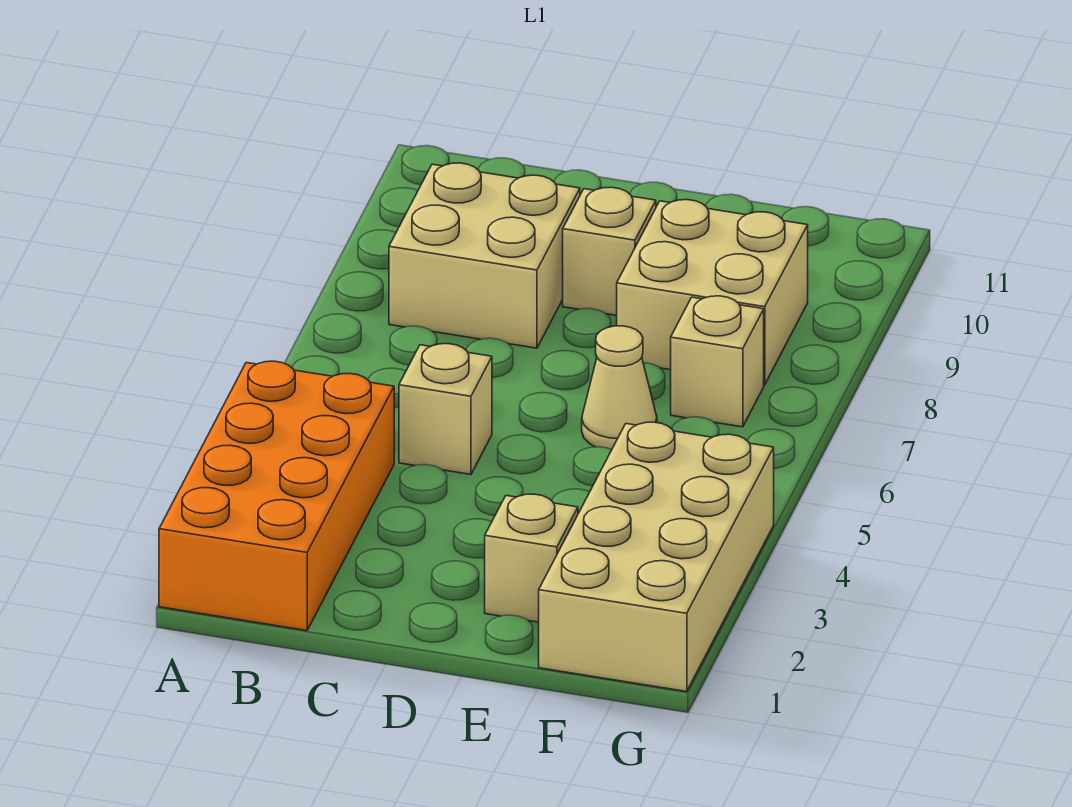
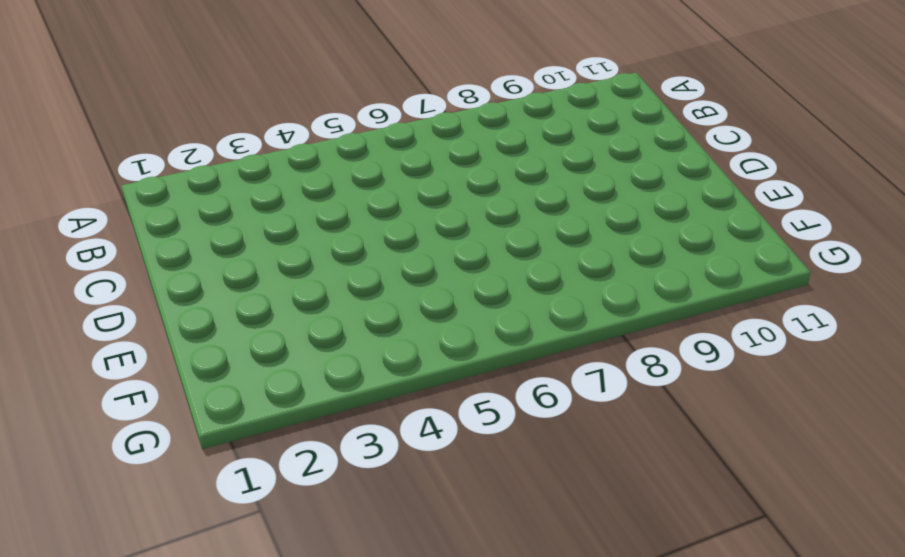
none -> orange brick A1:B4 level 1
none -> tan brick B8:C9 level 1

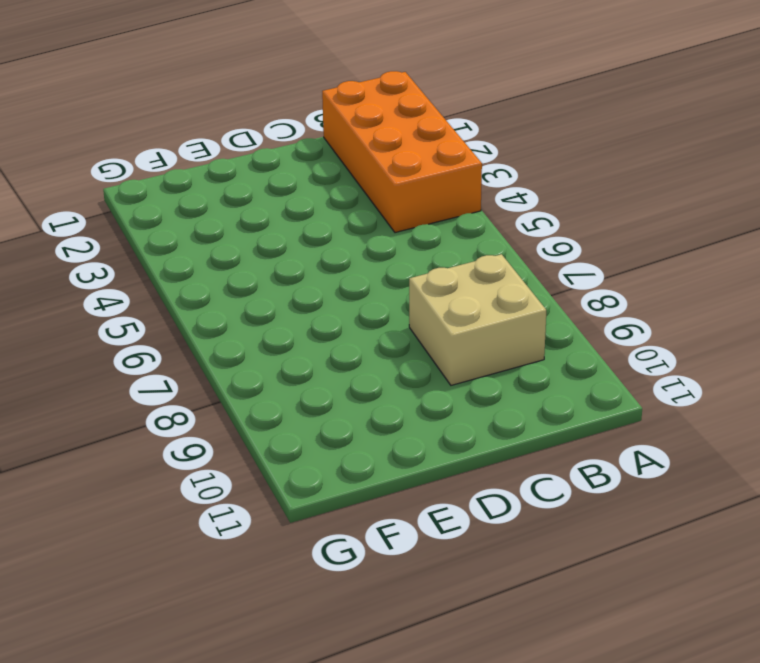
none -> tan brick C5 level 1
none -> tan brick D9 level 1

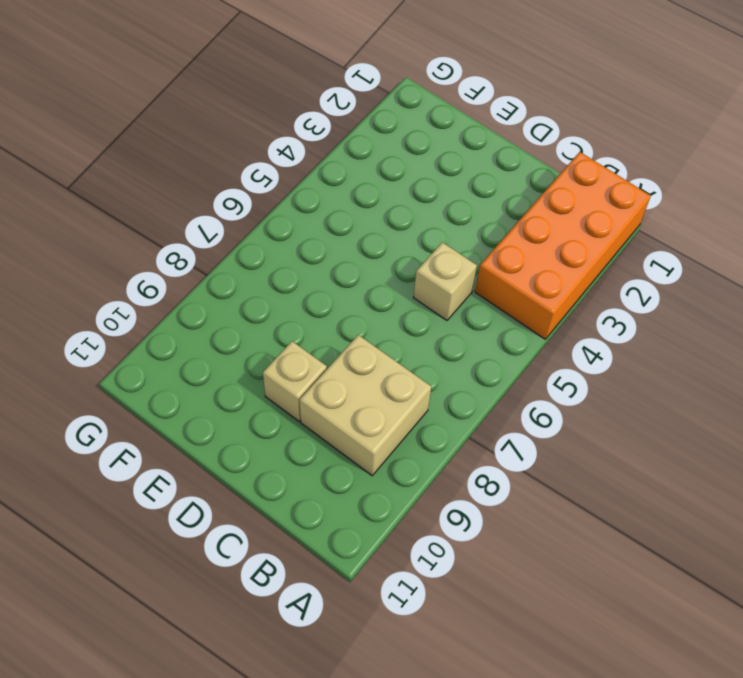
none -> tan brick E2 level 1
none -> tan cone E6 level 1

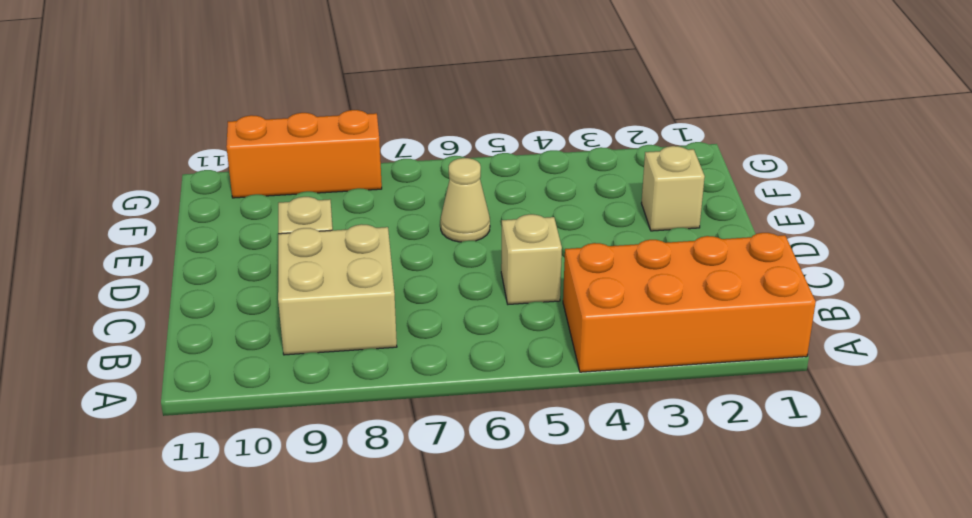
orange brick G8:G10 level 1 -> none
none -> tan brick E8:F9 level 1
none -> tan brick F1:G4 level 1

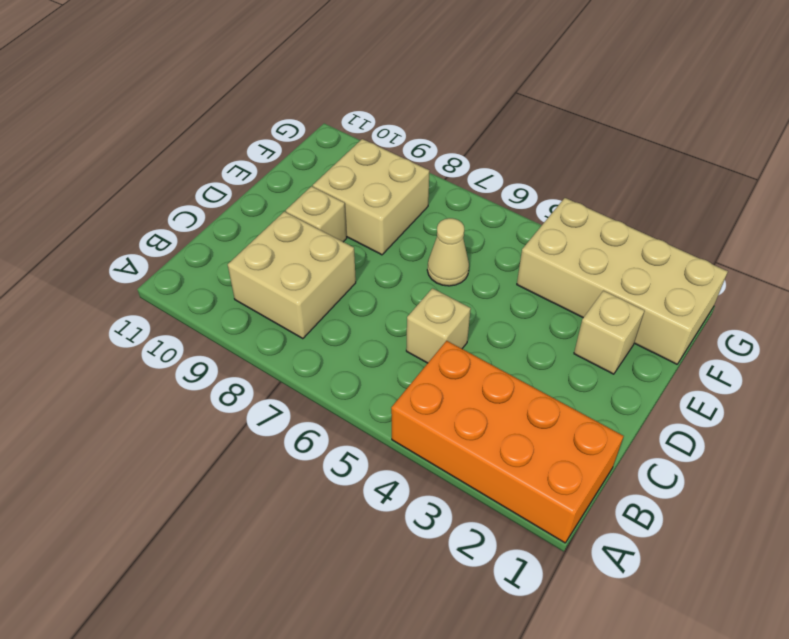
none -> tan brick F7 level 1

